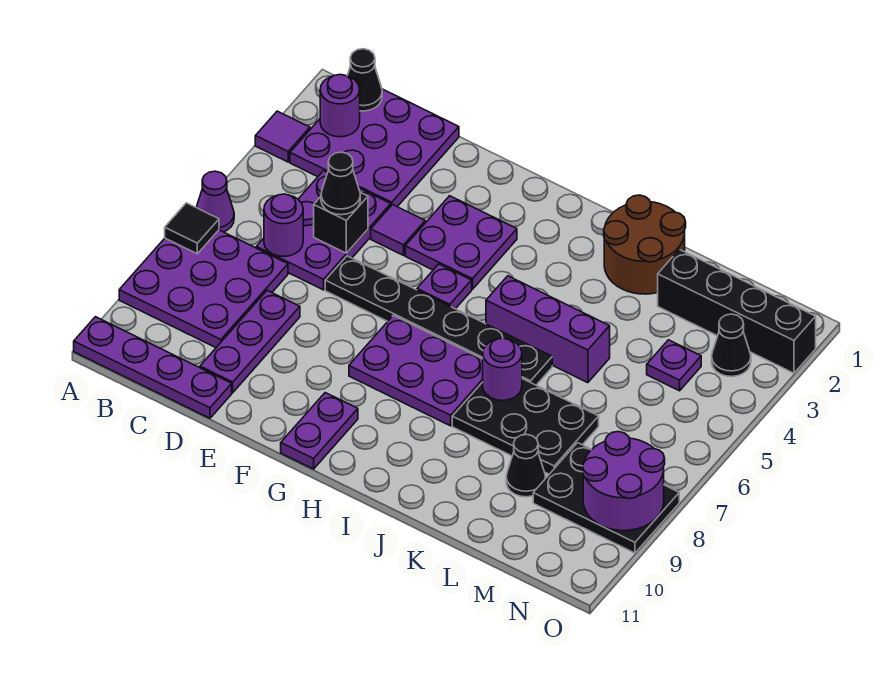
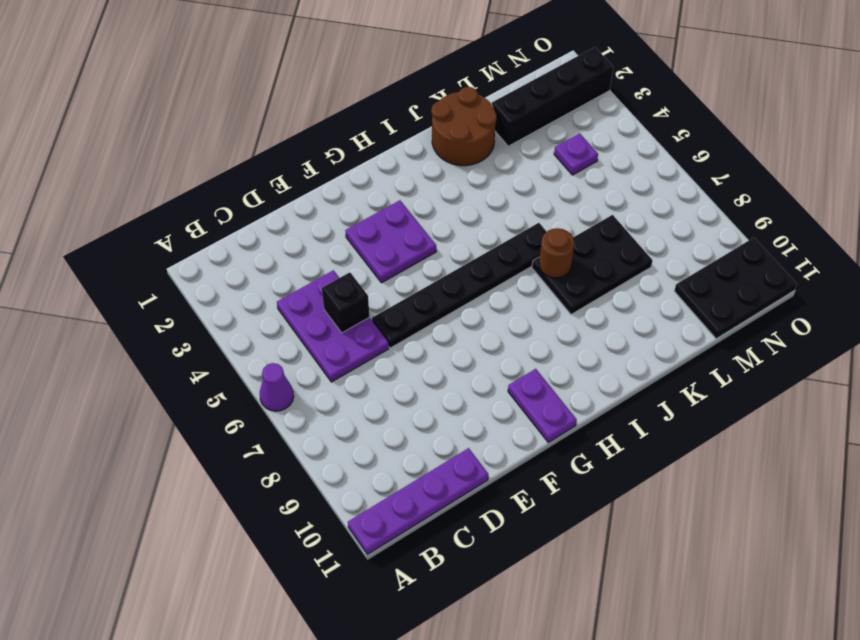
brown round brick J7 level 2 -> purple round brick J7 level 2
black plate M10:O11 level 1 -> black plate M8:O9 level 1
none -> purple tile A3 level 1
none -> purple plate A7:C9 level 1
none -> purple plate B1:D3 level 1

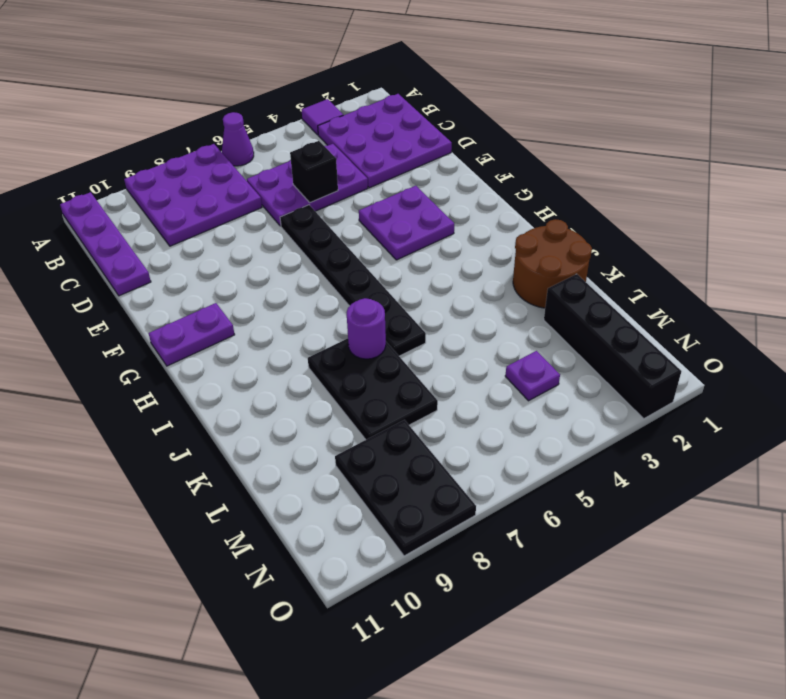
none -> purple plate D8:D10 level 1
none -> purple tile E4 level 1
none -> purple plate G5 level 1

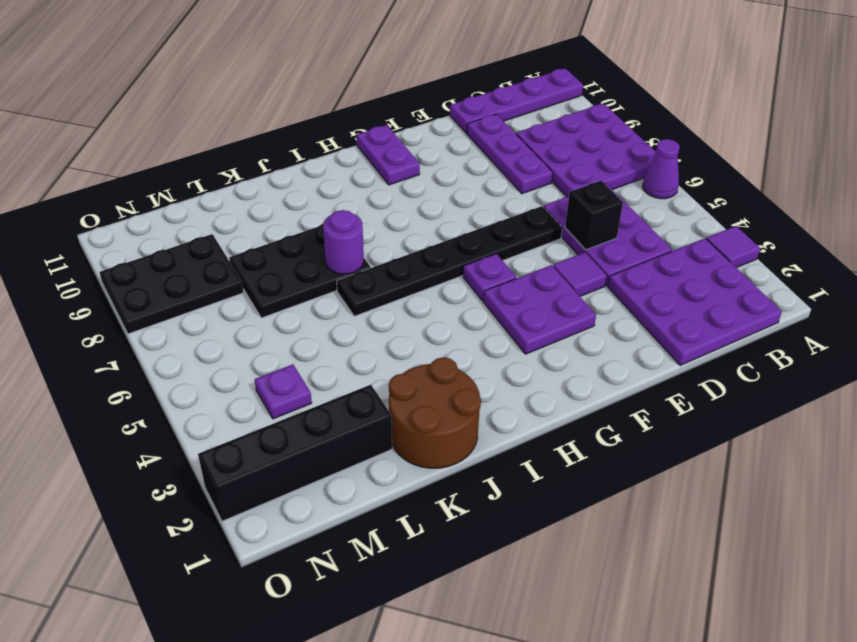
none -> purple plate G7:I8 level 1
none -> purple brick I5:K5 level 1
none -> black cone L9 level 1

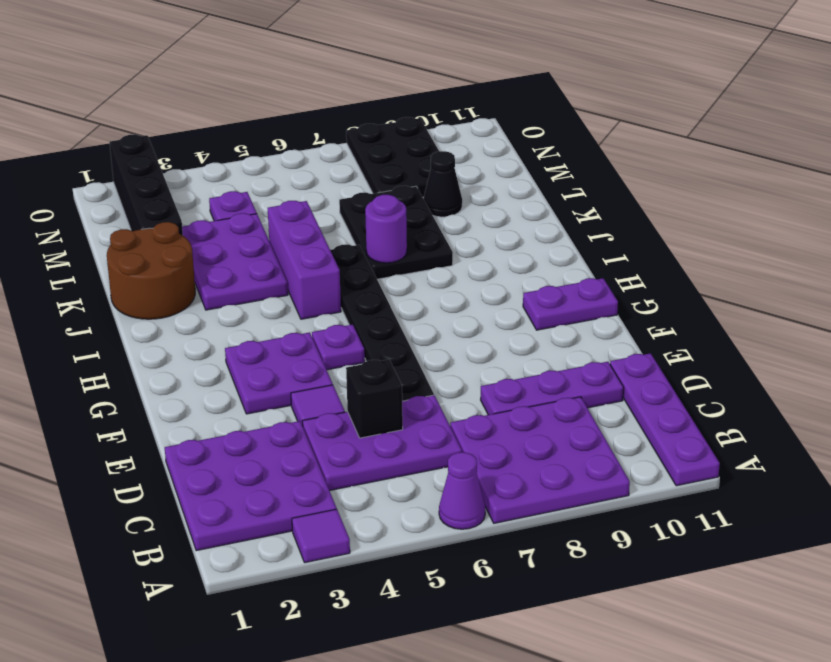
purple plate J3:L4 level 1 -> purple plate G7:I8 level 1
none -> black cone N3 level 1
none -> black tile A7 level 2
none -> black cone B1 level 2

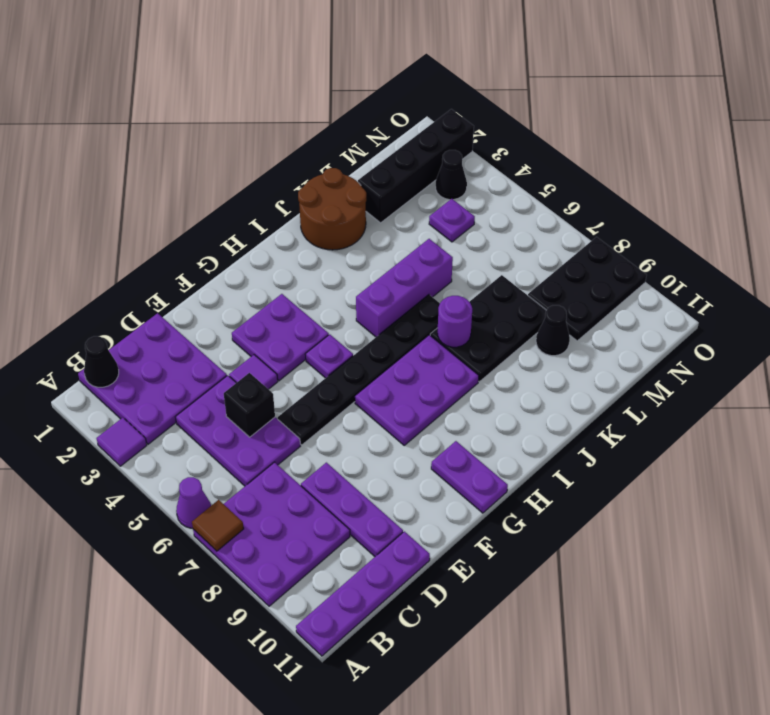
brown tile A7 level 2 -> black tile A7 level 2
none -> purple round brick B2 level 2
none -> purple round brick C6 level 2
none -> purple round brick N8:O9 level 2

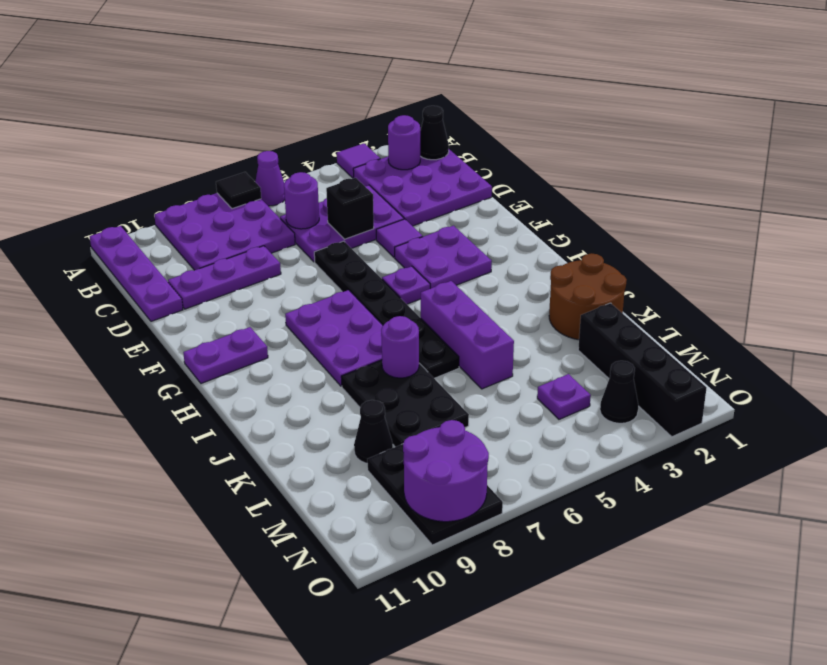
none -> black cone D5 level 3

